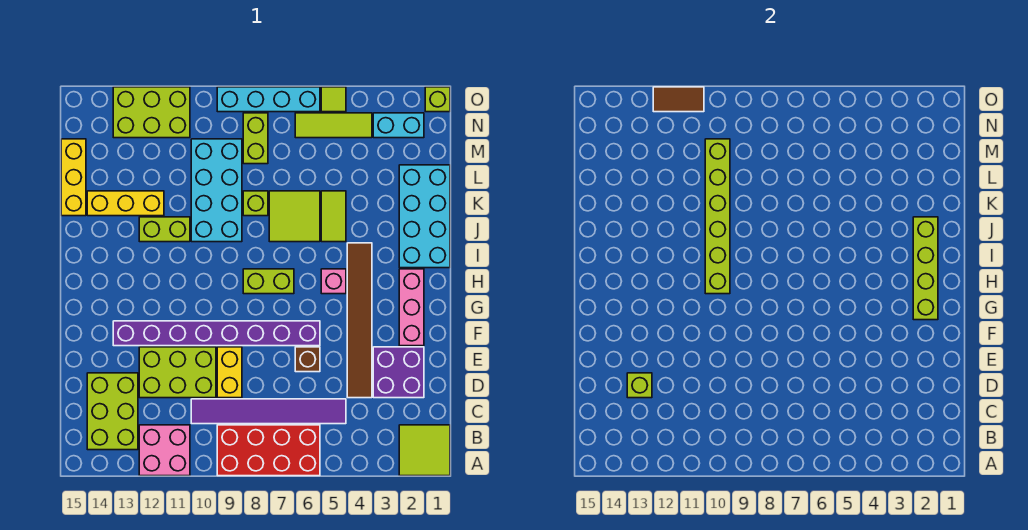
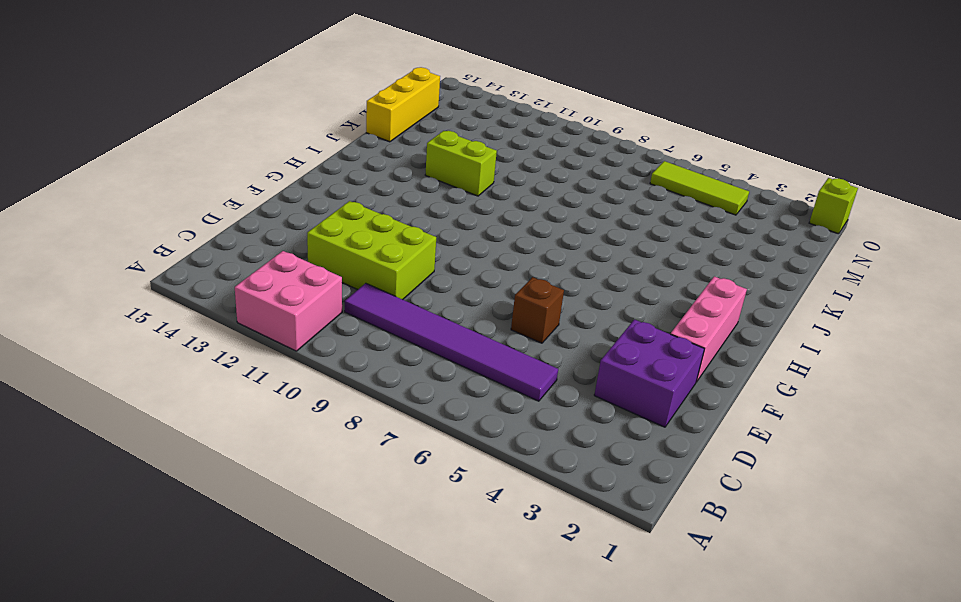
none -> lime tile A1:B2 level 1
none -> red brick A6:B9 level 1
none -> lime brick B13:D14 level 1
none -> brown tile D4:I4 level 1

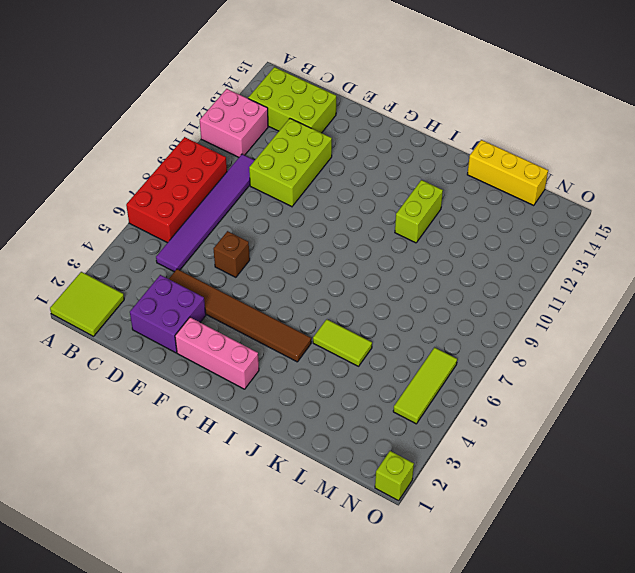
none -> yellow brick D9:E9 level 1
none -> purple brick F6:F13 level 1
none -> pink brick H5 level 1
none -> lime brick H7:H8 level 1

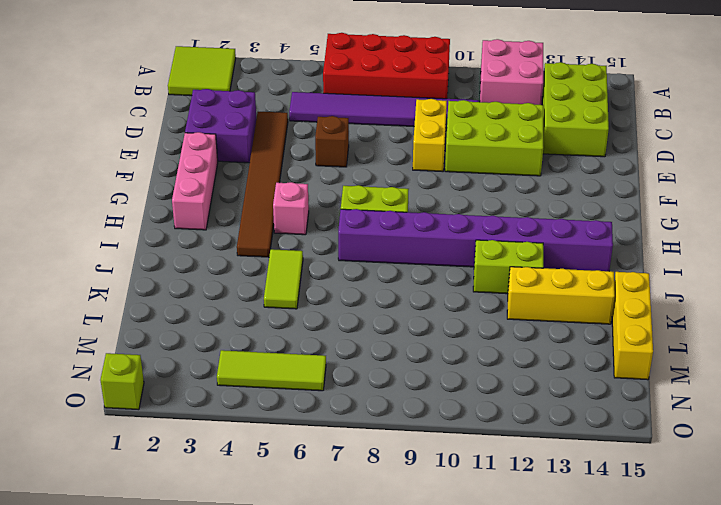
purple brick I7:I14 level 1 -> purple brick F6:F13 level 1
none -> cyan brick I1:L2 level 1
none -> lime tile J6:K7 level 1
none -> cyan brick J9:M10 level 1
none -> lime brick K8 level 1

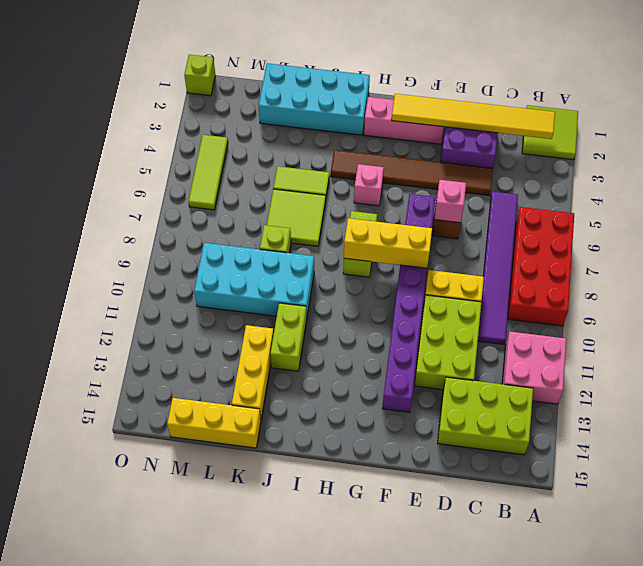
yellow tile B2:G2 level 2 -> lime brick G2:J2 level 2
pink brick E6 level 2 -> none
yellow brick F8:H8 level 2 -> none
none -> lime brick M8:N8 level 1
none -> cyan brick N2:N3 level 1
none -> lime brick N11:O13 level 1
none -> lime tile O5 level 1

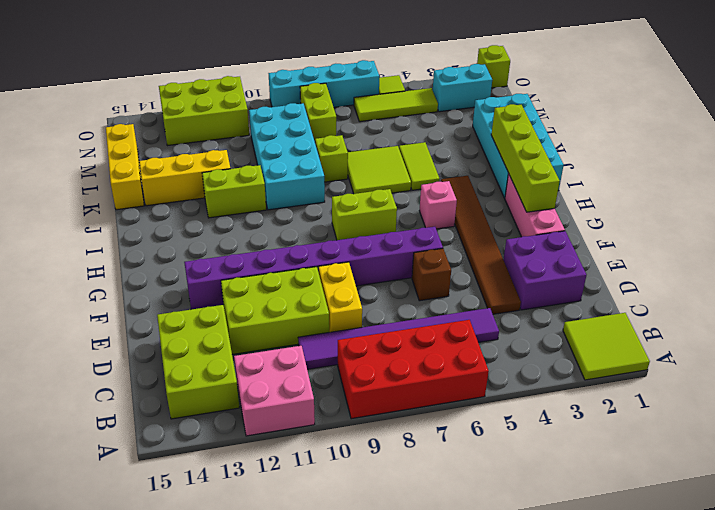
none -> lime brick D13 level 2
none -> lime brick H10:M10 level 2
none -> brown tile O11:O12 level 2

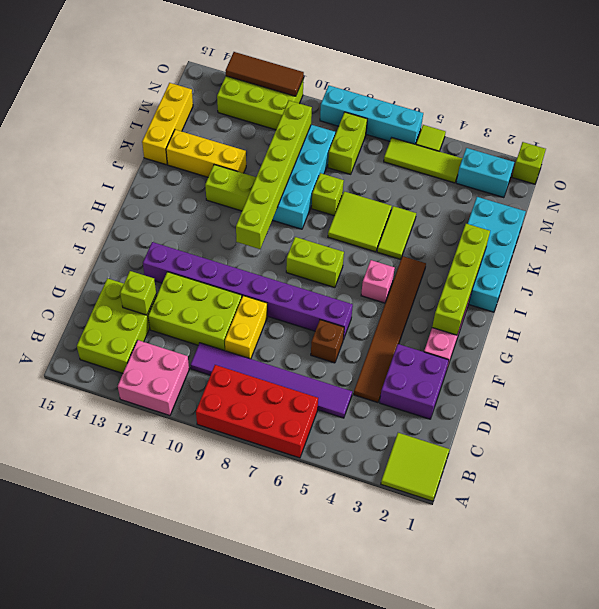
brown tile O11:O13 level 2 -> brown tile O11:O12 level 2

